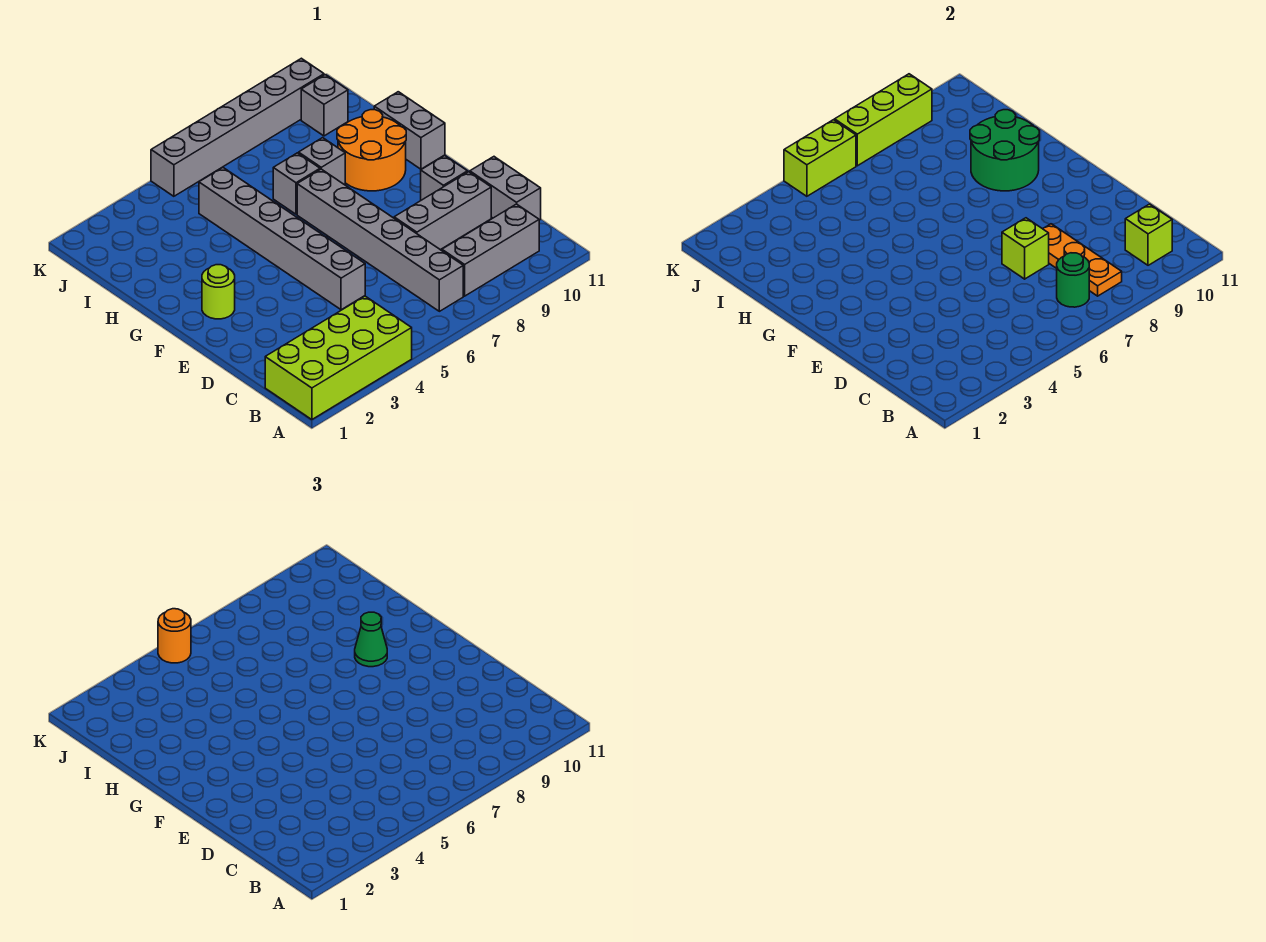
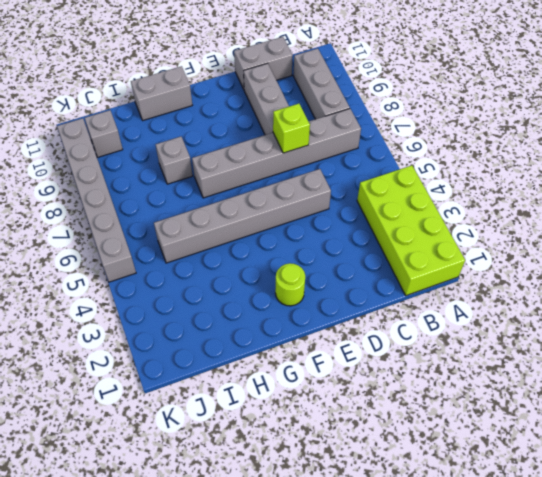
none -> grey brick E10 level 1
none -> orange round brick G9:H10 level 1
none -> grey brick H7 level 1

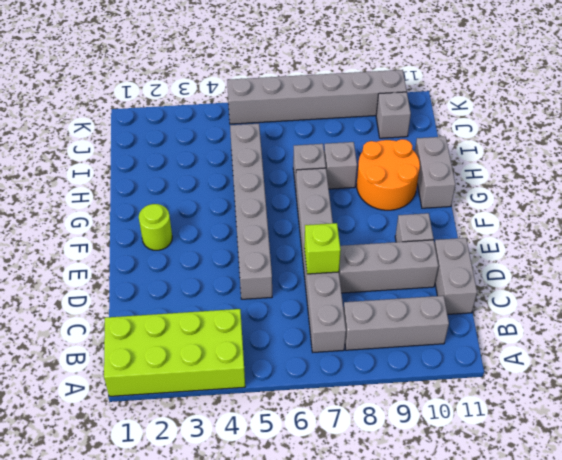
none -> green round brick B7 level 2
none -> orange plate B8:D8 level 2
none -> lime brick B10 level 2

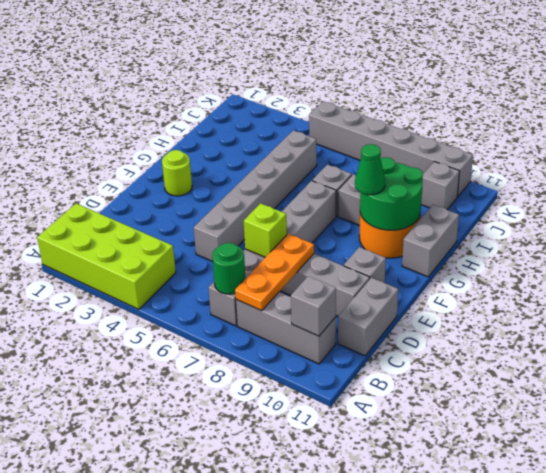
grey brick B10 level 2 -> lime brick B10 level 2
none -> lime brick K5:K6 level 2
none -> lime brick K7:K9 level 2
none -> orange round brick K5 level 3

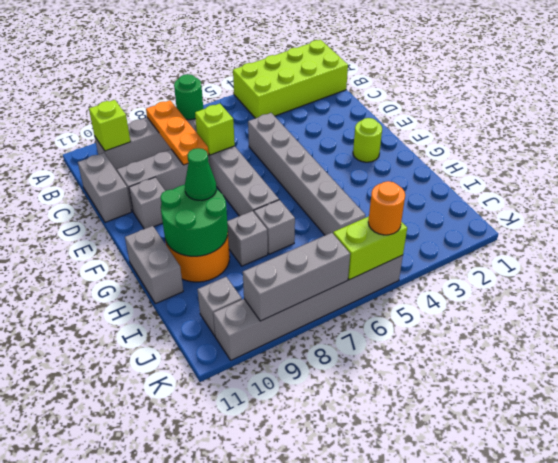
grey brick K7:K9 level 2 -> lime brick K7:K9 level 2

